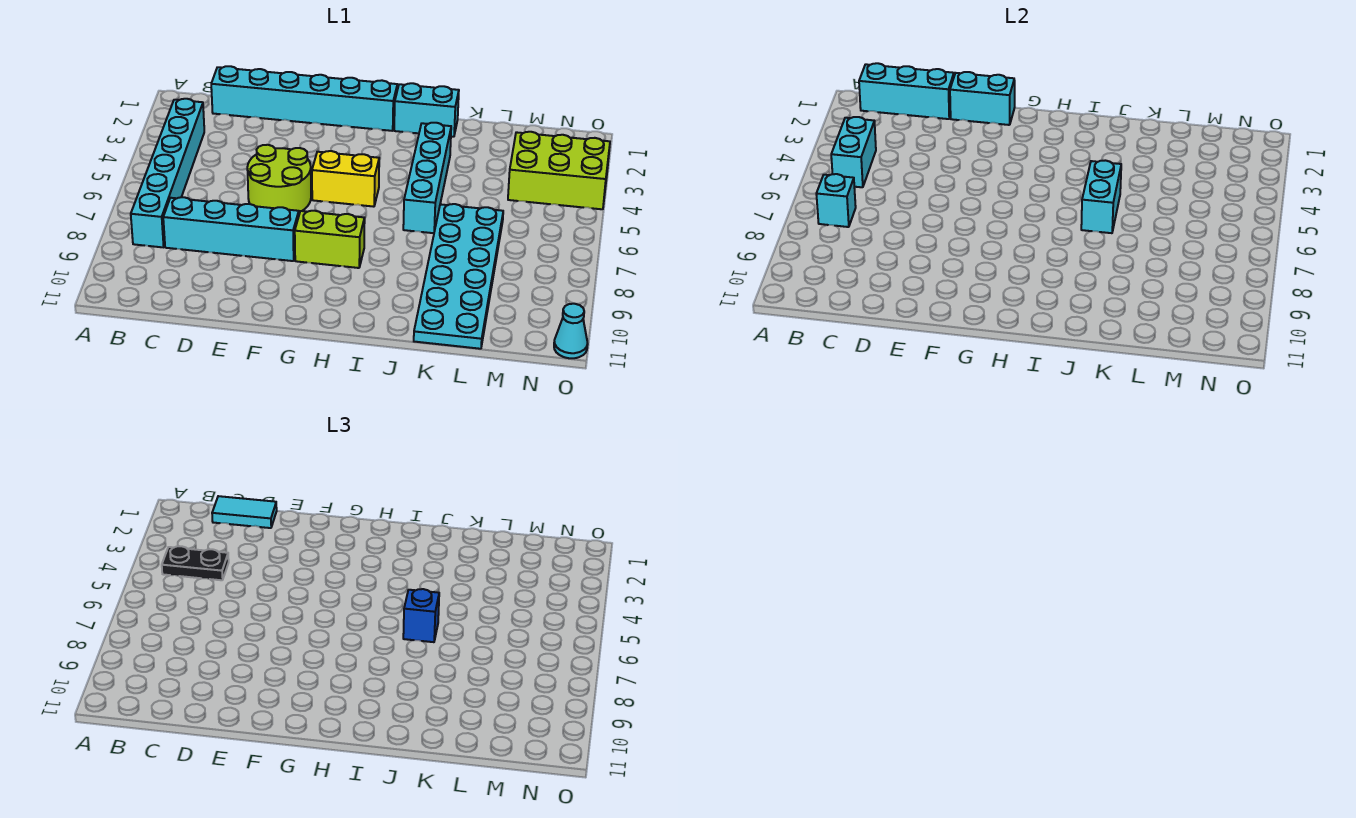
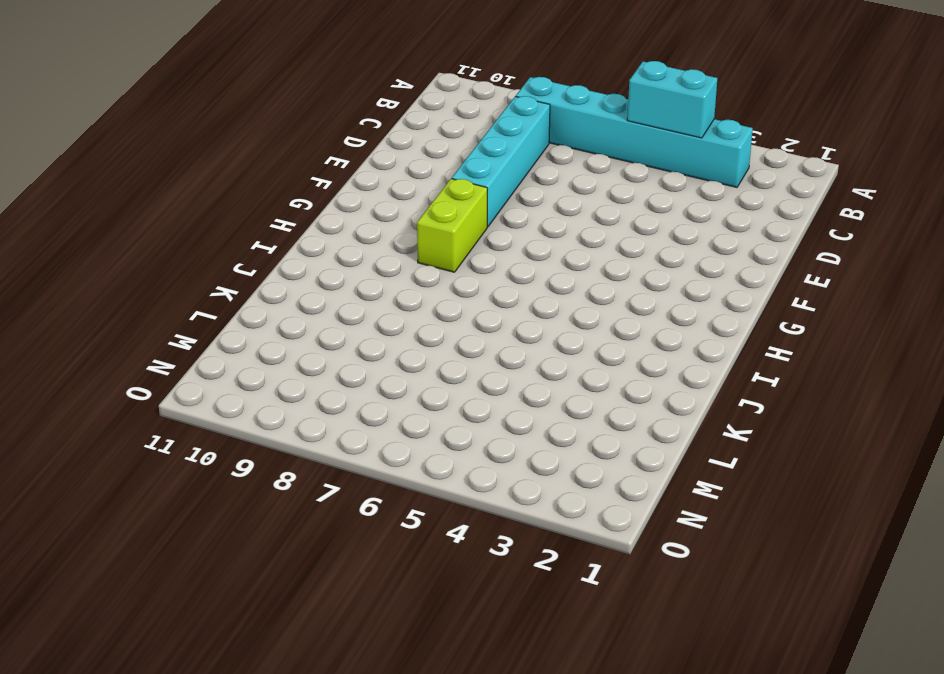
none -> cyan brick C1:H1 level 1
none -> lime round brick E5:F6 level 1
none -> yellow brick G5:H5 level 1

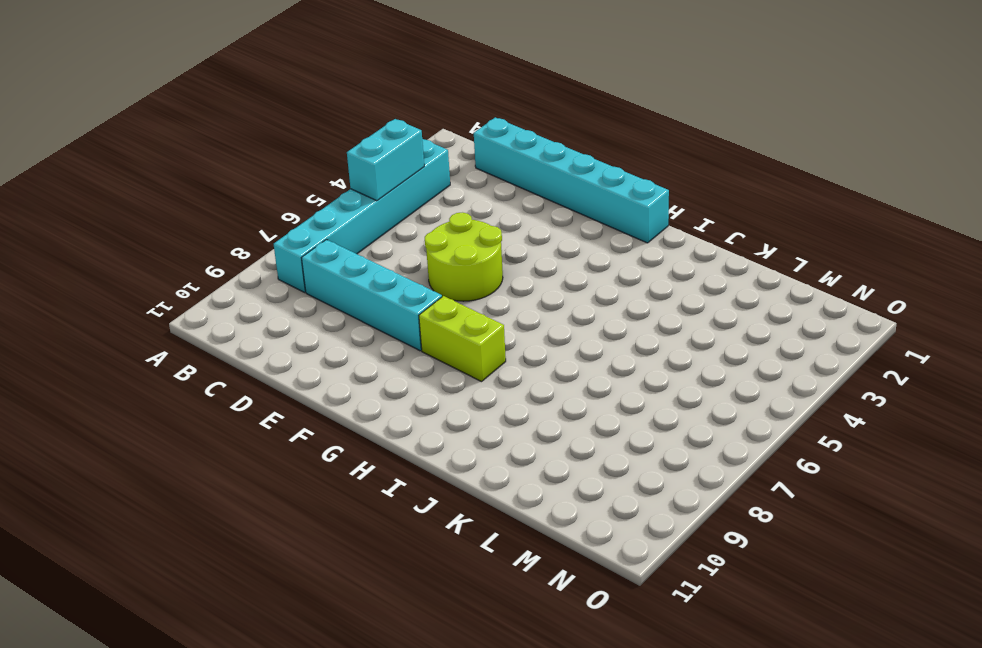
none -> yellow brick G5:H5 level 1
none -> cyan brick I1:J1 level 1
none -> cyan brick J3:J6 level 1

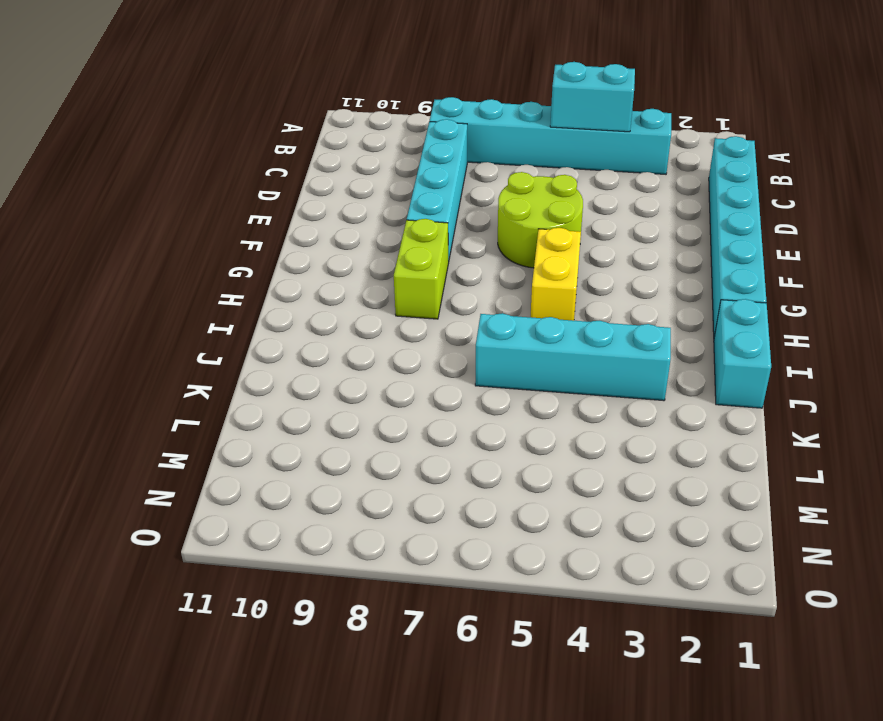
none -> cyan plate K6:L11 level 1
none -> lime brick M3:O4 level 1
none -> cyan cone O11 level 1

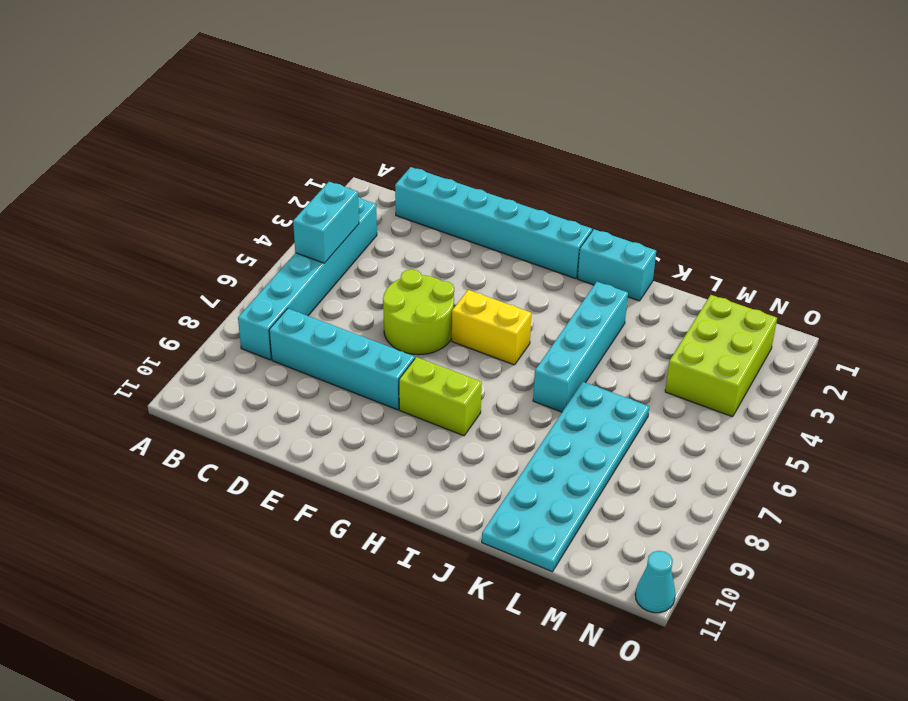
lime brick M2:N4 level 1 -> lime brick M3:O4 level 1
none -> cyan brick B1:D1 level 2
none -> cyan brick B7 level 2
none -> cyan brick E1:F1 level 2

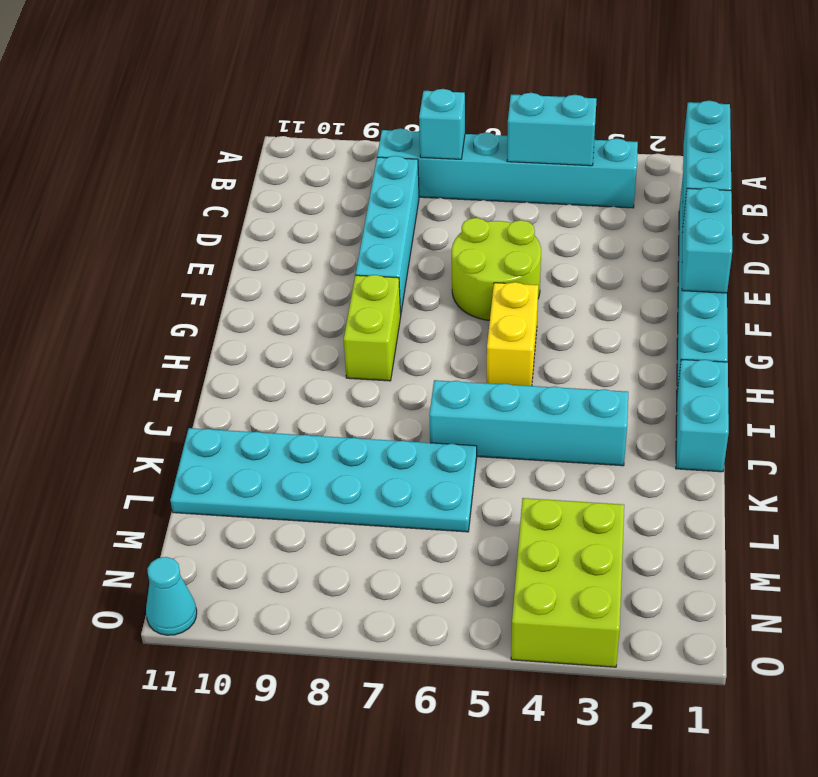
none -> cyan brick J5:J6 level 2
none -> black plate B4:C4 level 3
none -> cyan tile C1:D1 level 3

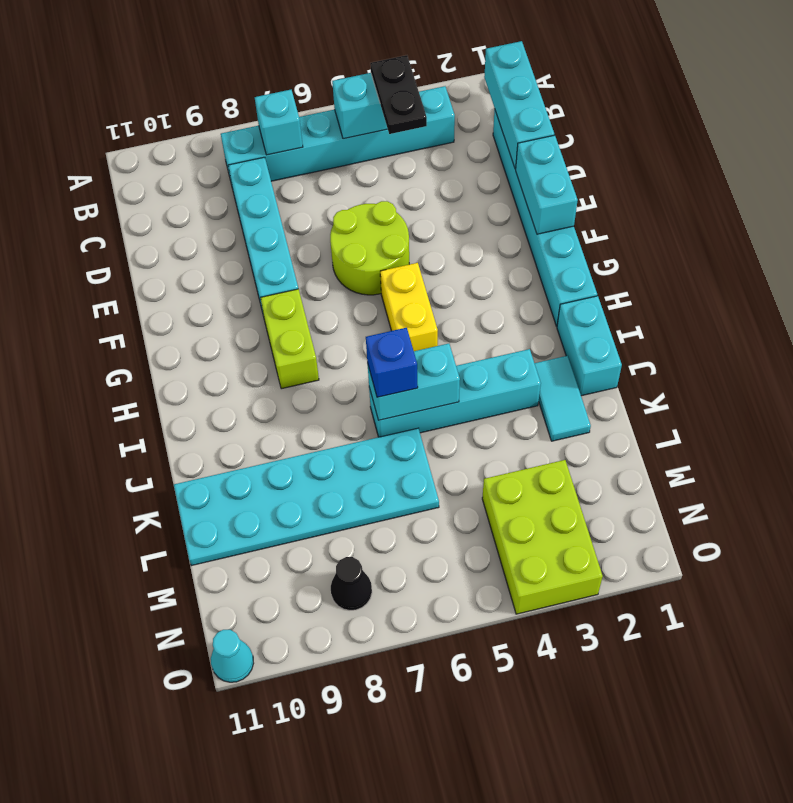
cyan tile J2:K2 level 1 -> cyan tile C1:D1 level 3
black cone N8 level 1 -> none

